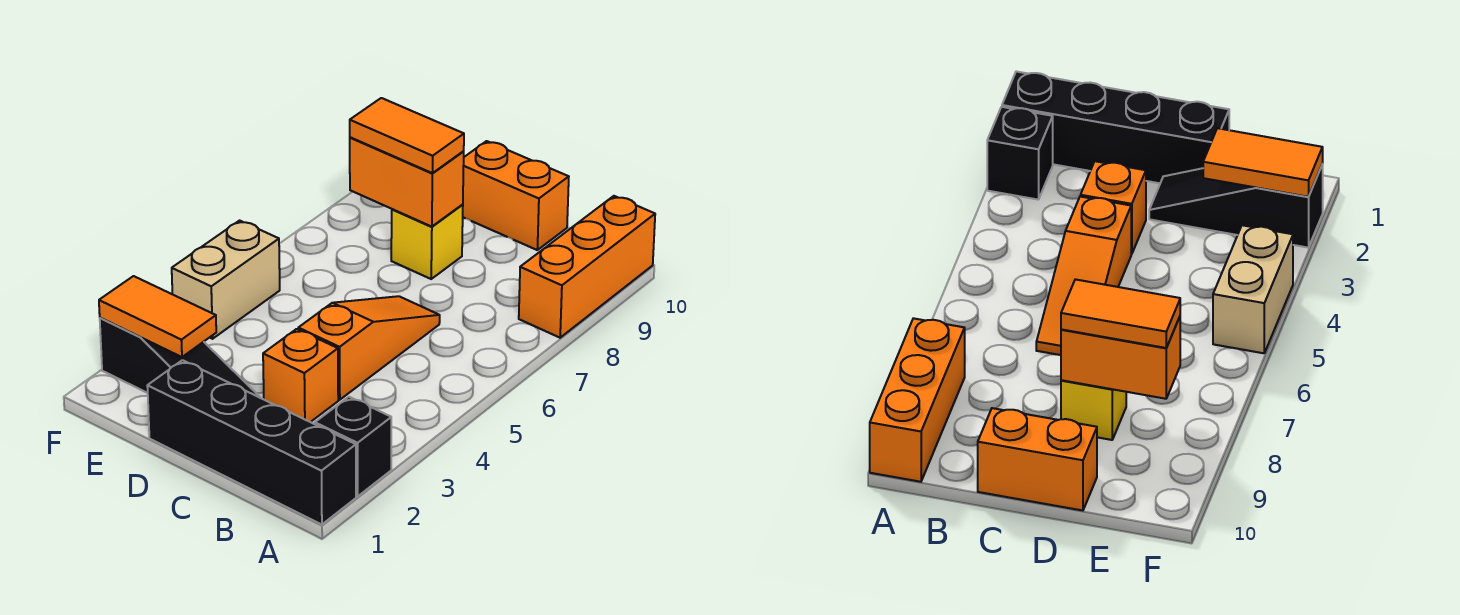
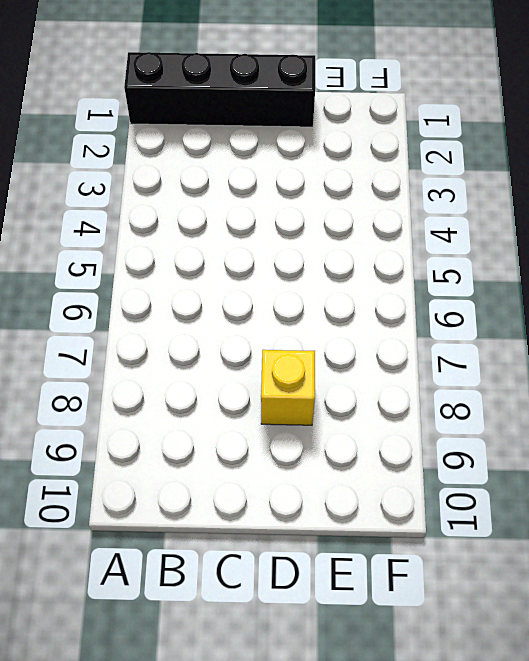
none -> black brick A2 level 1
none -> orange brick A8:A10 level 1
none -> orange brick C3 level 1

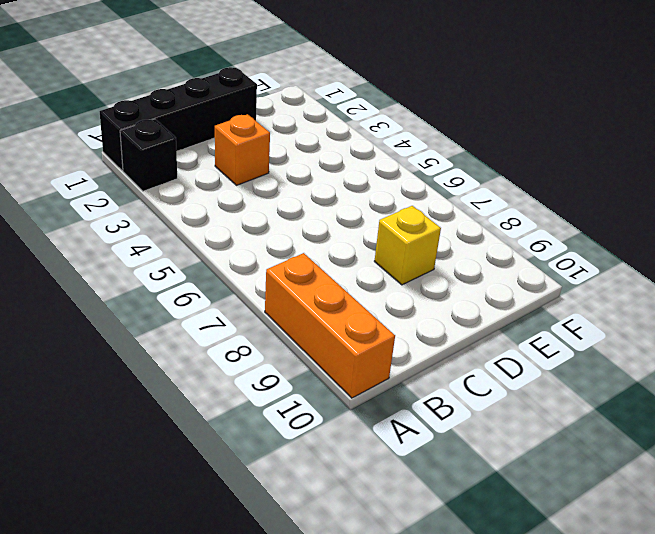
none -> orange slope C4:C6 level 1 top 4
none -> orange brick C10:D10 level 1
none -> black slope D2:F2 level 1 top F

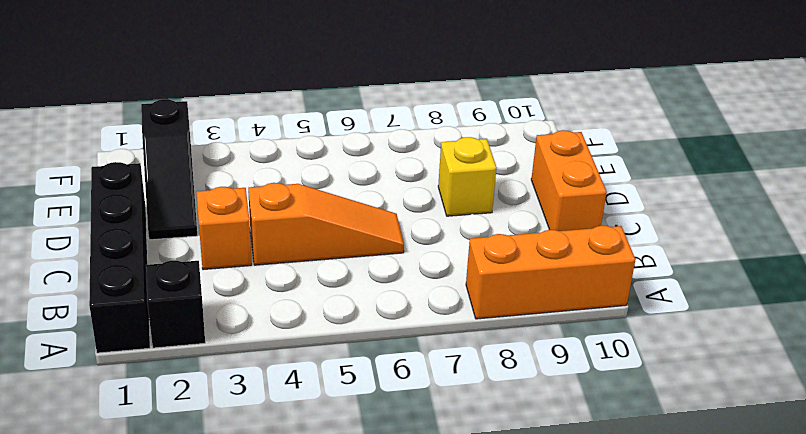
none -> tan brick F4:F5 level 1
none -> orange brick D8:E8 level 2
none -> orange tile E2:F2 level 2

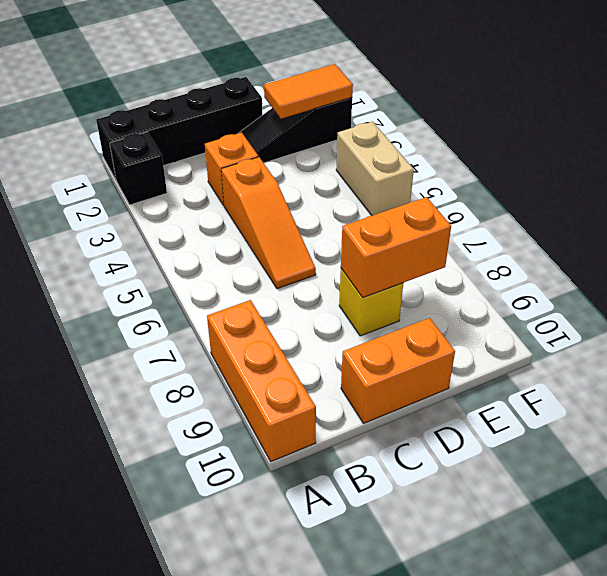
none -> orange tile D8:E8 level 3

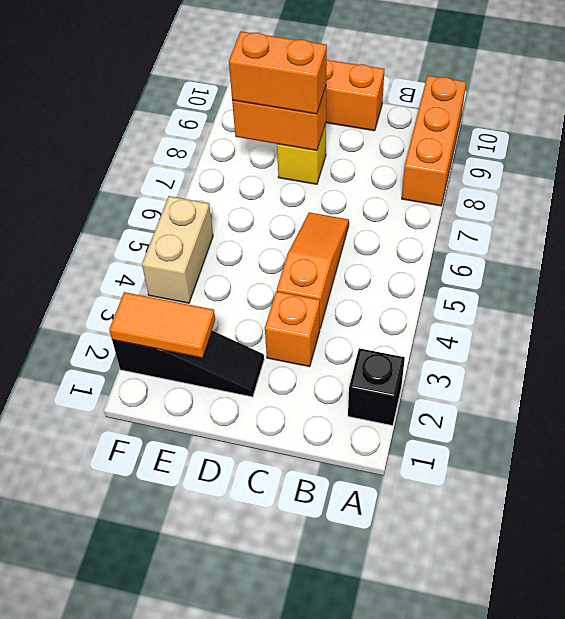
orange brick D8:E8 level 3 -> orange tile D8:E8 level 3
none -> black brick A1:D1 level 1

